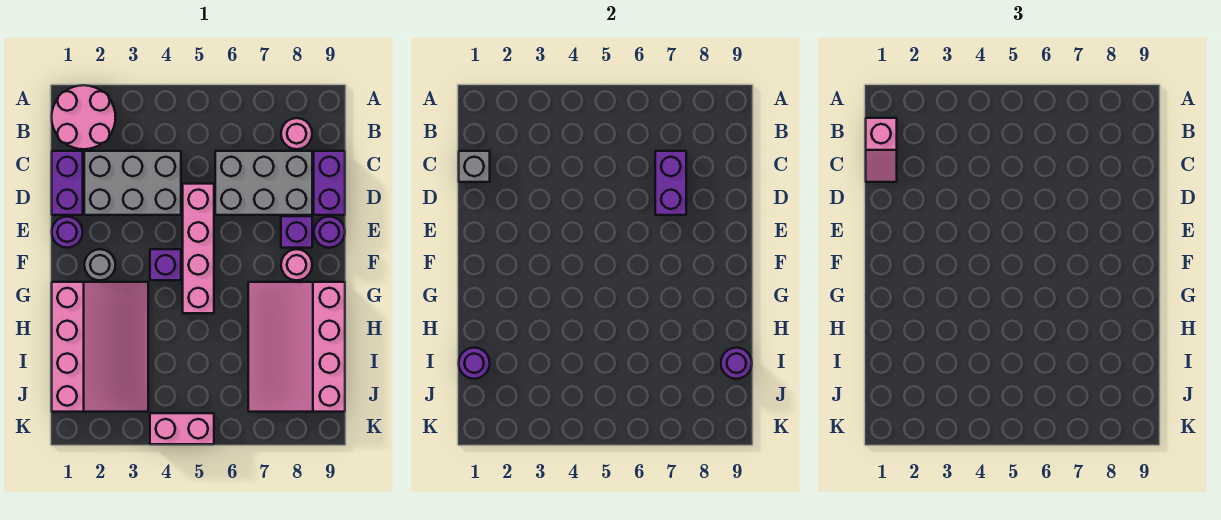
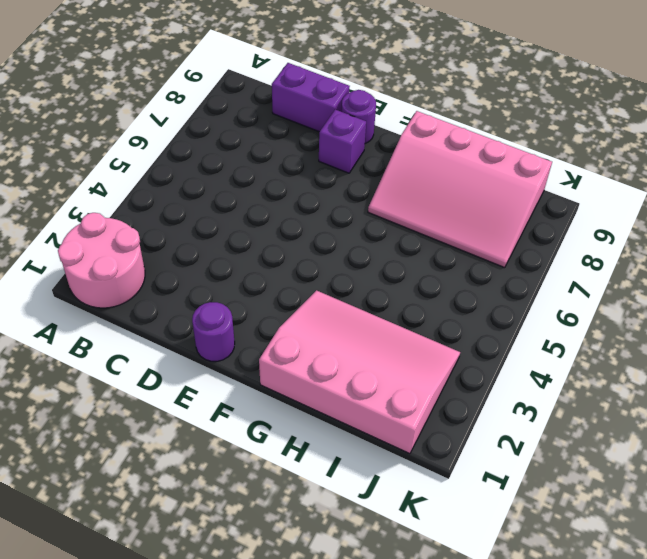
none -> pink round brick B8 level 1
none -> purple brick C1:D1 level 1
none -> grey brick C2:D4 level 1

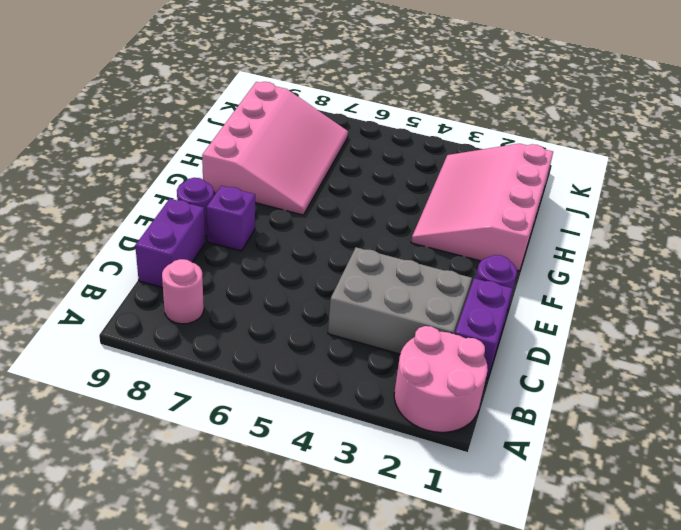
none -> grey brick C6:D8 level 1
none -> pink brick D5:G5 level 1
none -> grey round brick F2 level 1

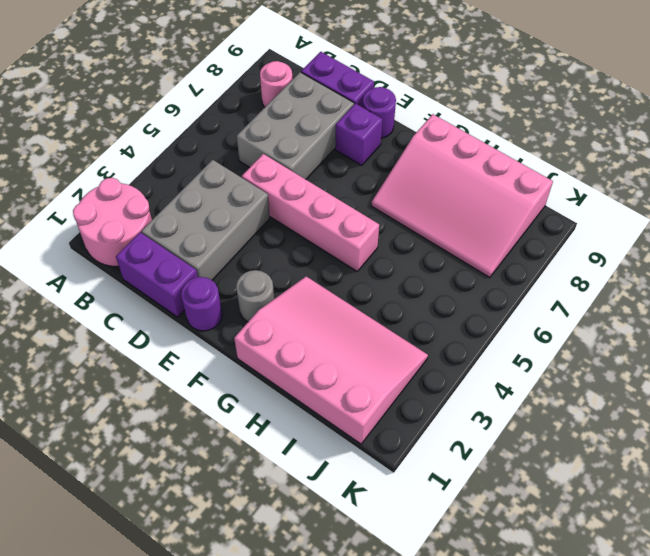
none -> purple brick F4 level 1
none -> pink round brick F8 level 1
none -> pink brick K4:K5 level 1

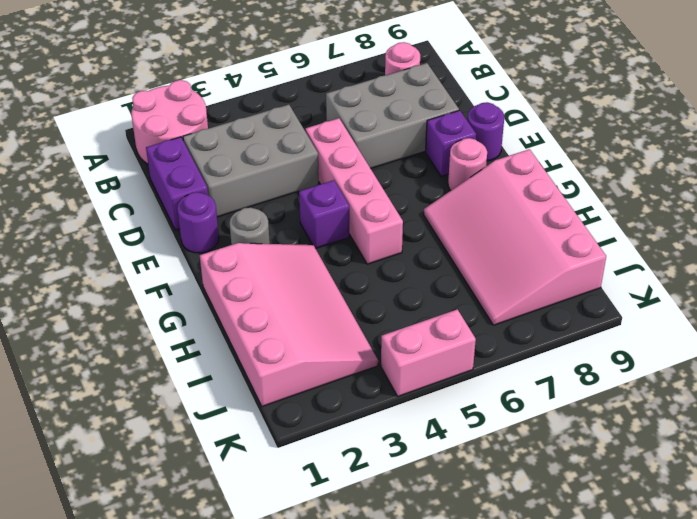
none -> purple brick C9:D9 level 1
none -> grey brick C1 level 2
none -> purple brick C7:D7 level 2

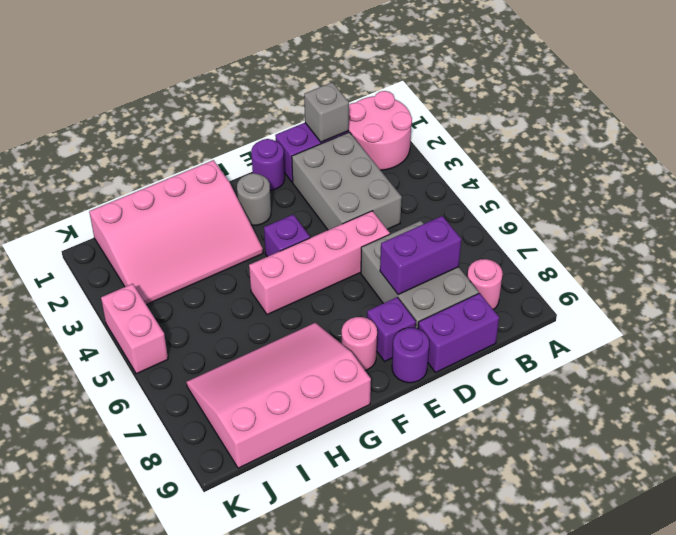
none -> purple round brick I1 level 2
none -> purple round brick I9 level 2
none -> pink slope B1:C1 level 3 top B

